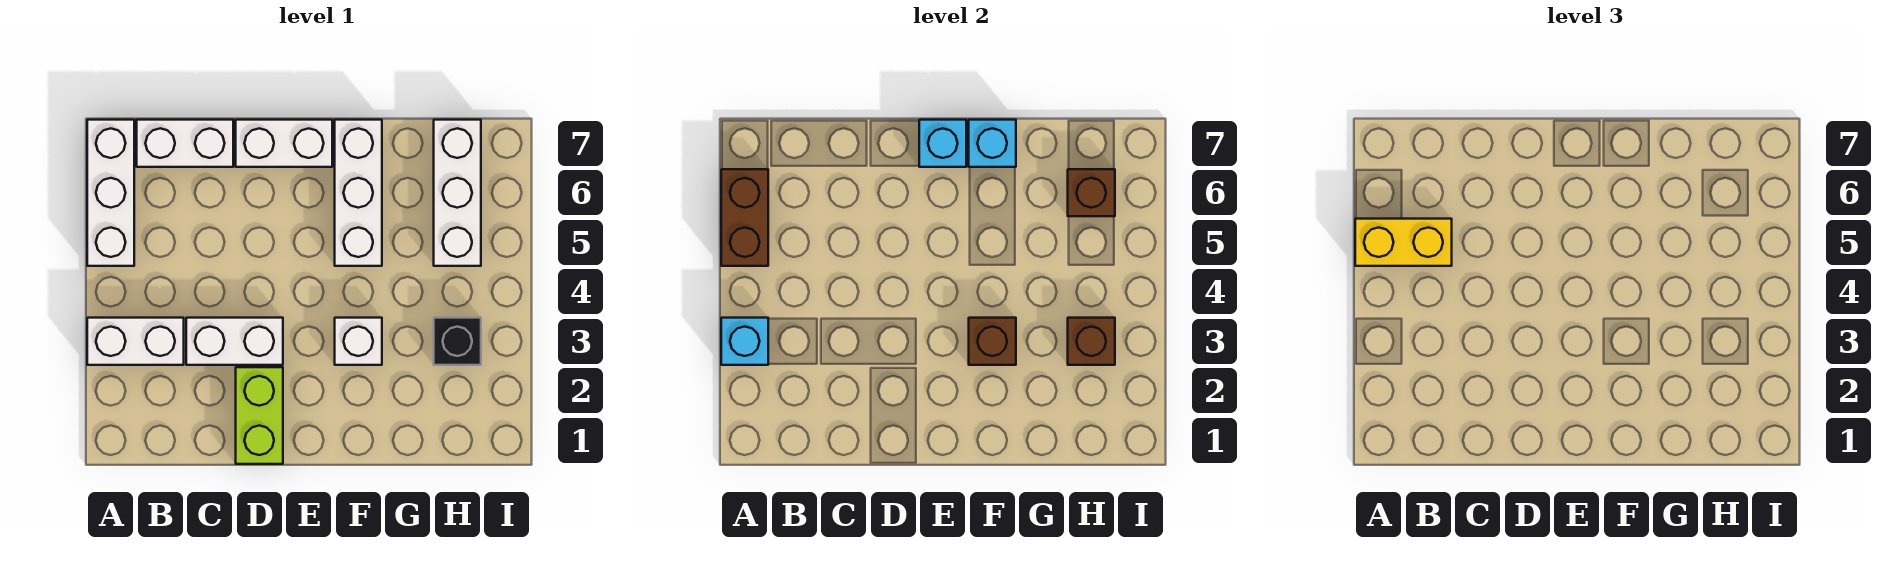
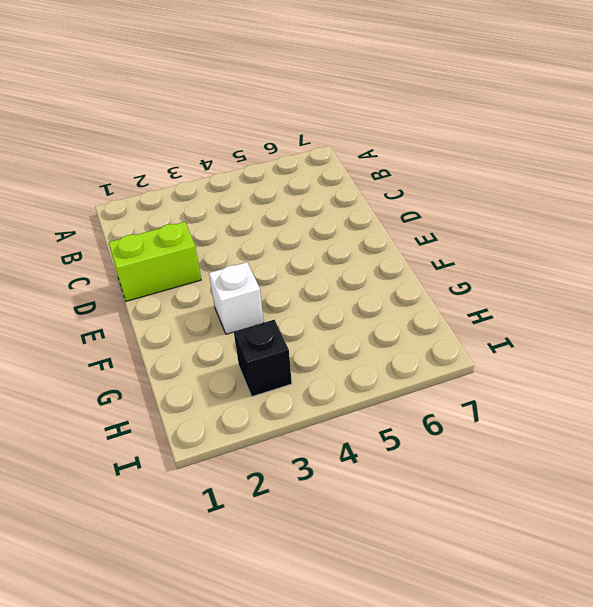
none -> white brick A3:B3 level 1
none -> white brick A5:A7 level 1
none -> white brick B7:C7 level 1

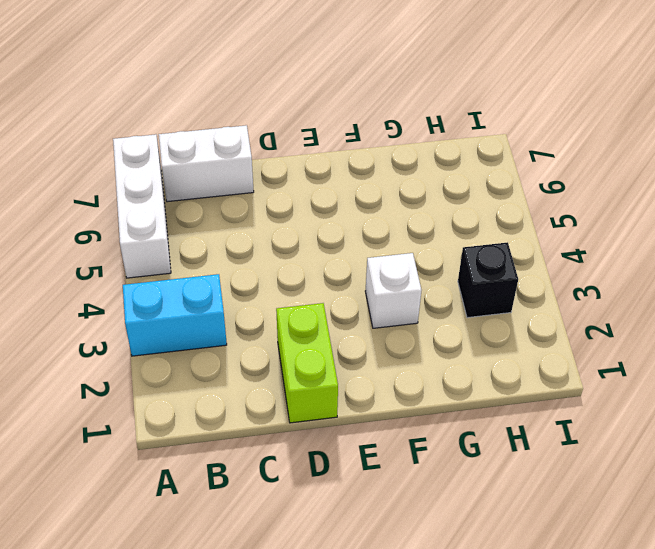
cyan brick A3:B3 level 1 -> white brick A3:B3 level 1
none -> white brick C3:D3 level 1
none -> white brick D7:E7 level 1
none -> white brick F5:F7 level 1

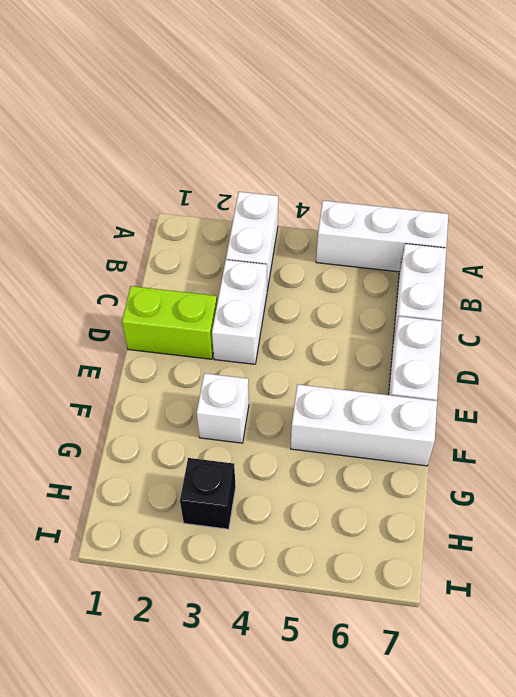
none -> white brick H5:H7 level 1
none -> cyan brick A3 level 2
none -> brown brick A5:A6 level 2

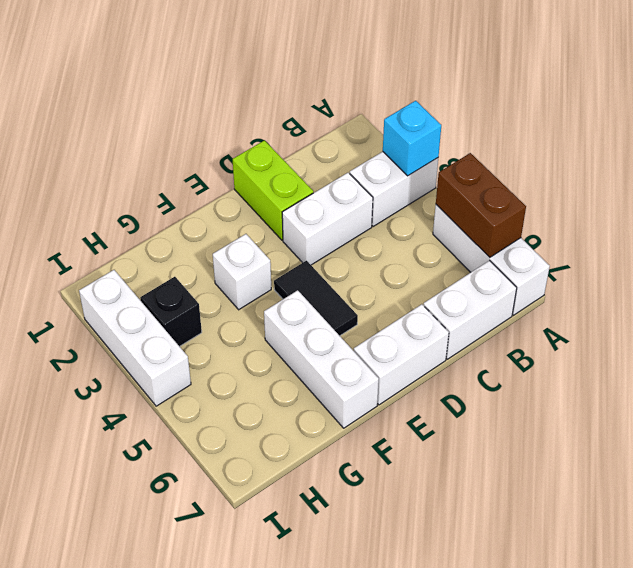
black tile E4:E5 level 1 -> none
white brick I2:I4 level 1 -> white brick H5:H7 level 1
none -> cyan brick E7 level 2
none -> brown brick F3 level 2
none -> cyan brick F7 level 2

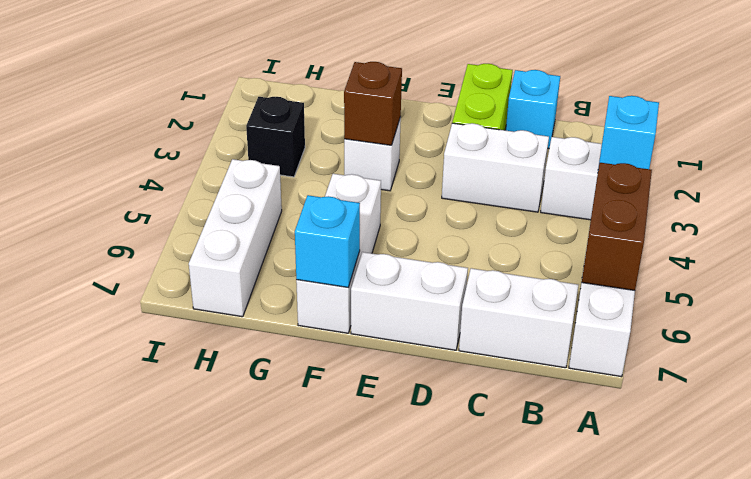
cyan brick C1 level 1 -> cyan brick E7 level 2
none -> brown brick H3 level 2
none -> brown brick H6 level 2
none -> yellow brick A5:B5 level 3

